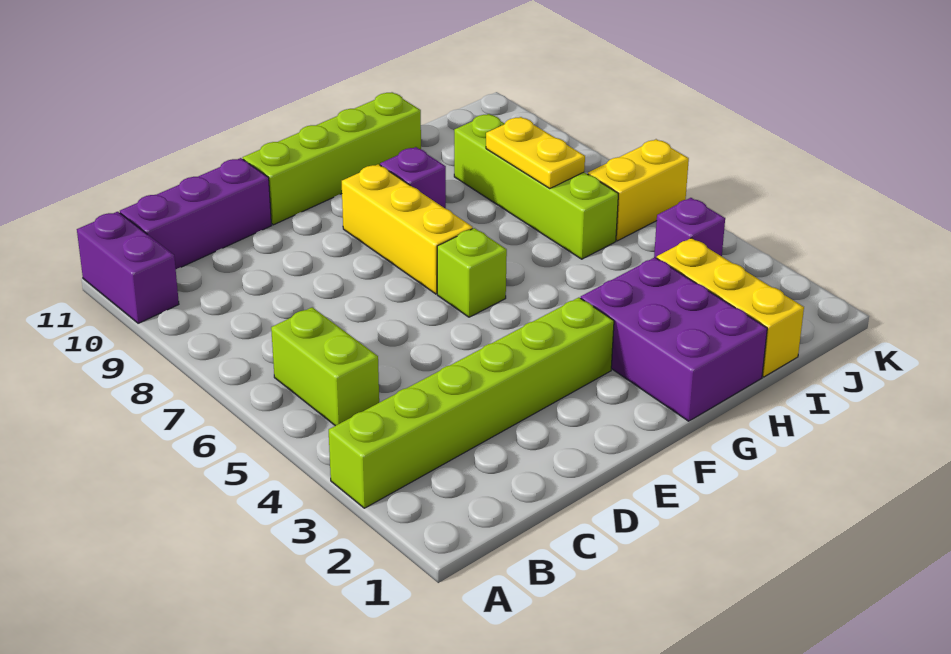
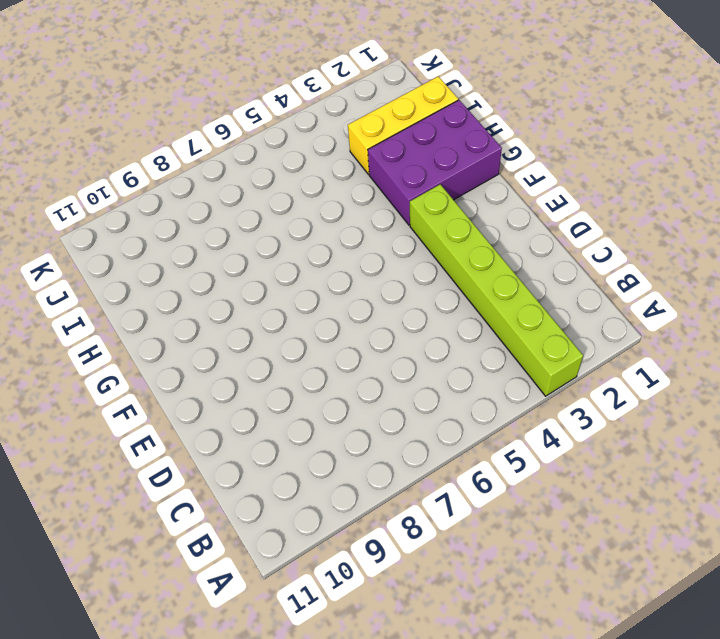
none -> purple brick A10:A11 level 1
none -> lime brick B5:B6 level 1
none -> purple brick B11:D11 level 1

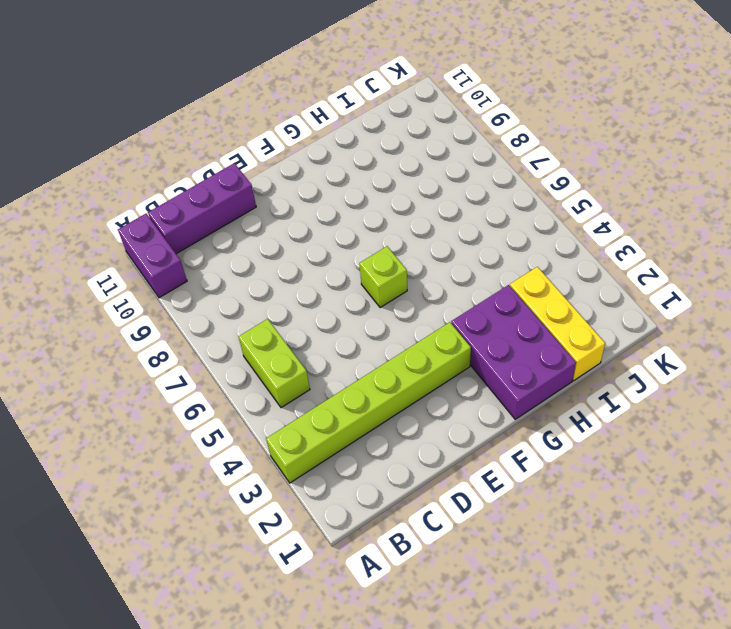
none -> lime brick E11:H11 level 1
none -> yellow brick F7:F9 level 1
none -> purple brick G9 level 1

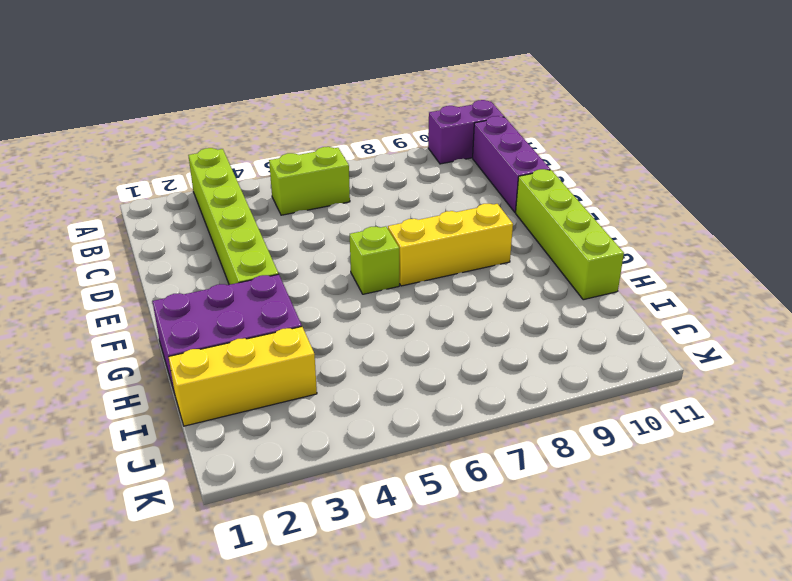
none -> purple brick G9 level 1
none -> lime brick I6:I9 level 1
none -> purple brick J4 level 1

